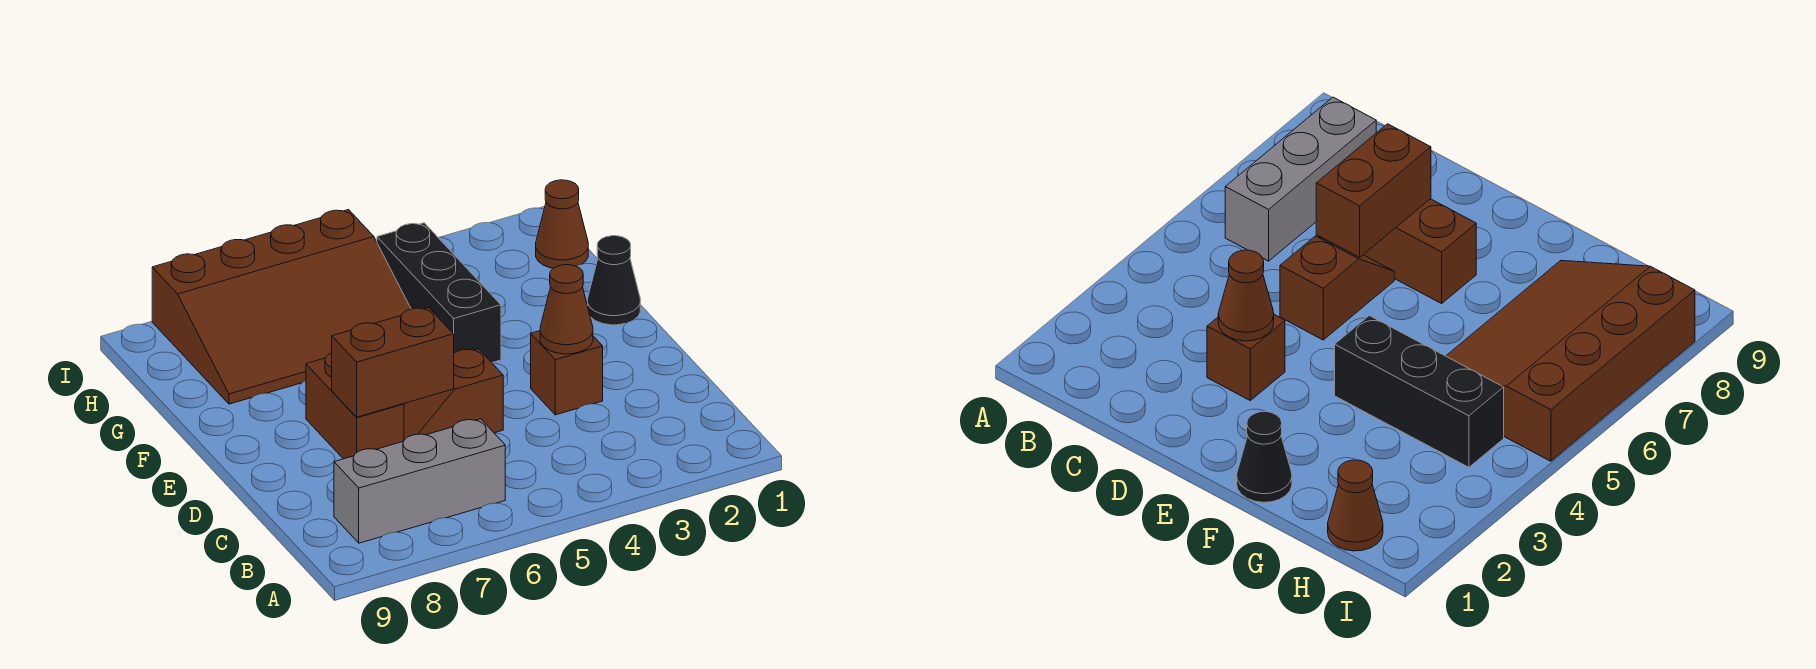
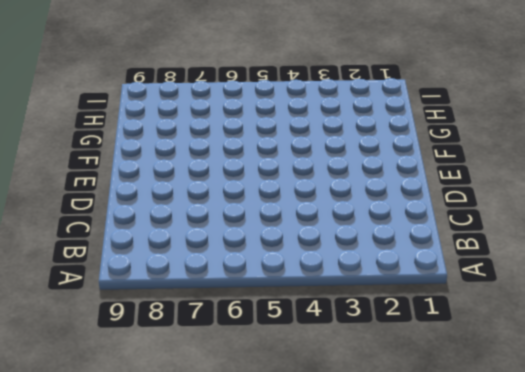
none -> grey brick B6:B8 level 1
none -> brown brick D3 level 1

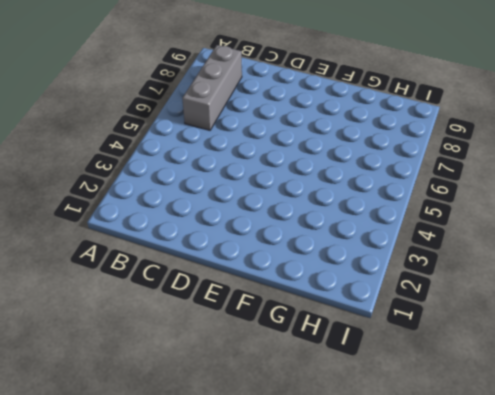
none -> brown brick D3 level 1
none -> brown slope D5:D6 level 1 top 5

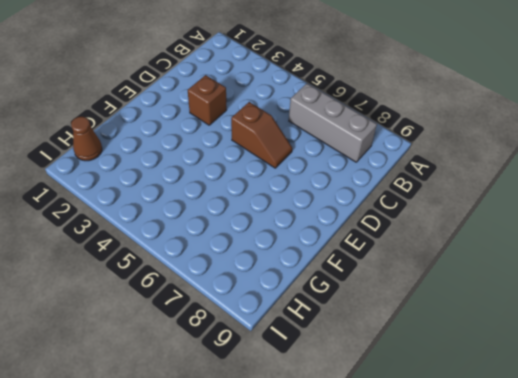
none -> brown brick D7:E7 level 1
none -> black cone F1 level 1

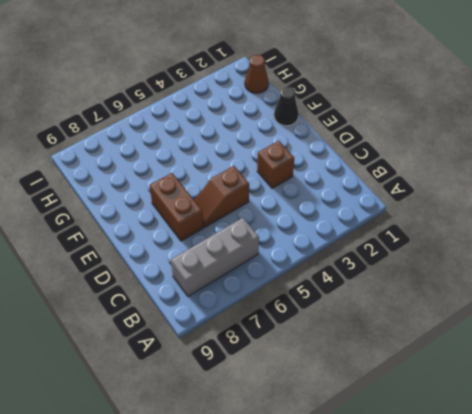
none -> black brick F4:H4 level 1
none -> brown slope G5:I8 level 1 top I

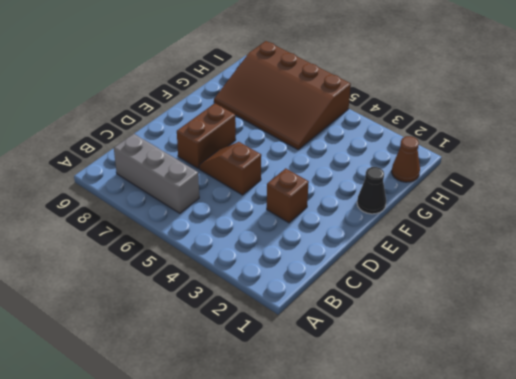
none -> black brick F4:H4 level 1
none -> brown cone D3 level 2

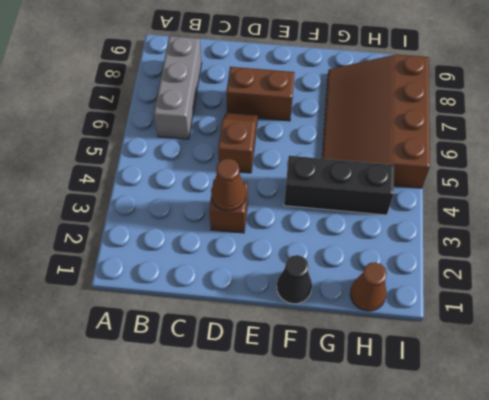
none -> brown brick D6:D7 level 2

